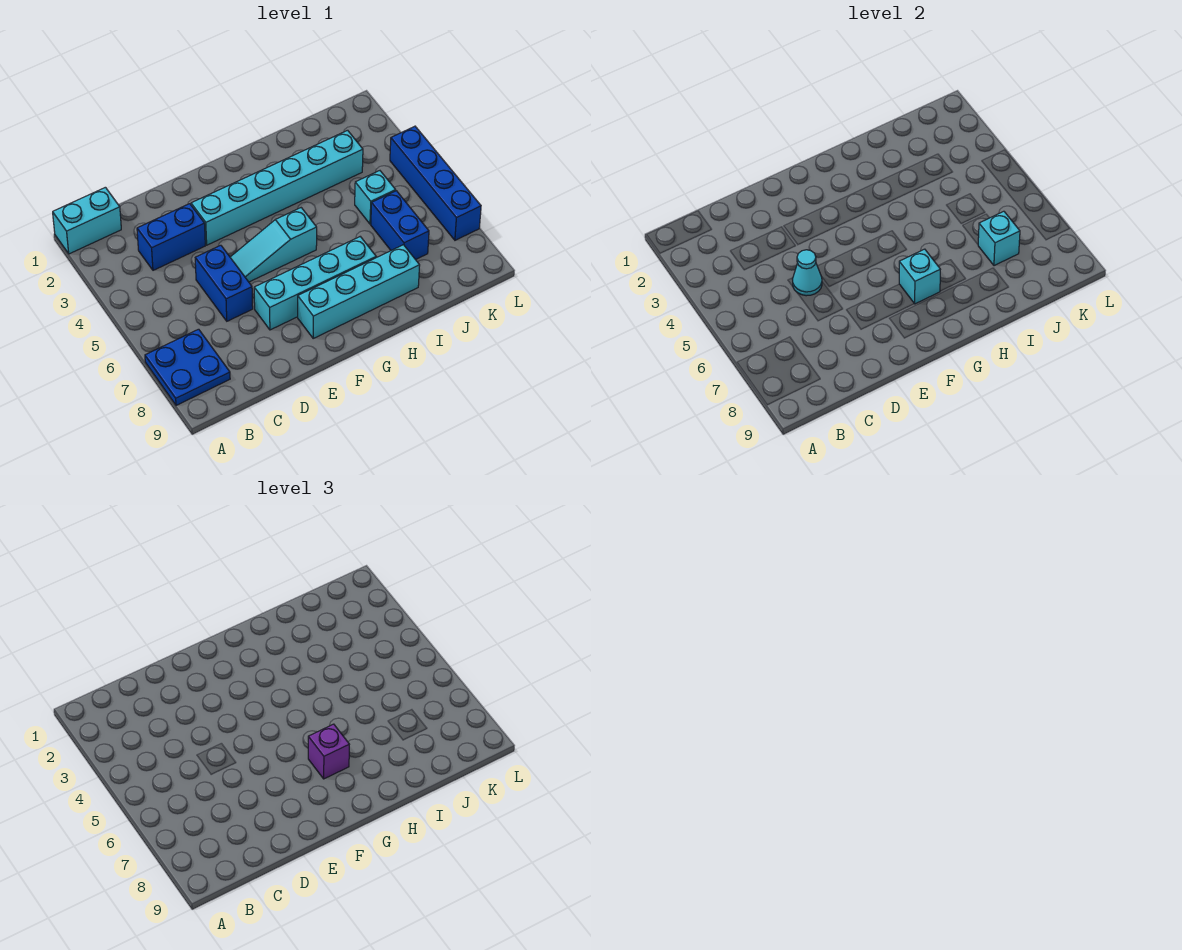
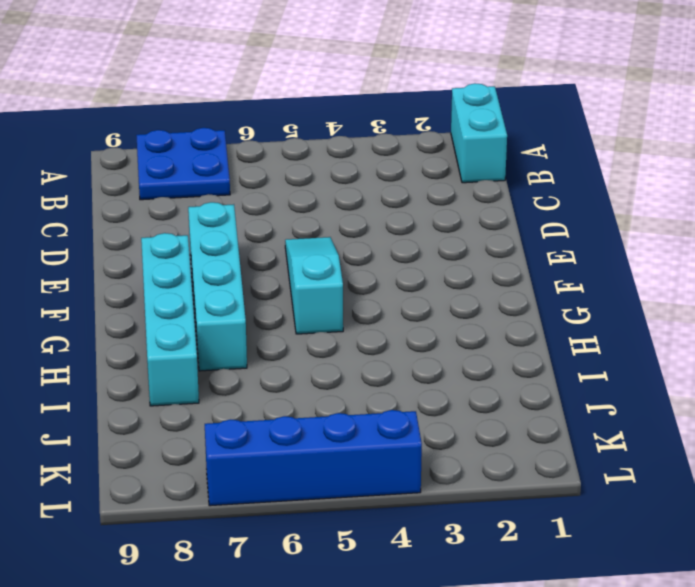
none -> blue brick C3:D3 level 1
none -> blue brick D5:D6 level 1
none -> cyan brick E3:J3 level 1

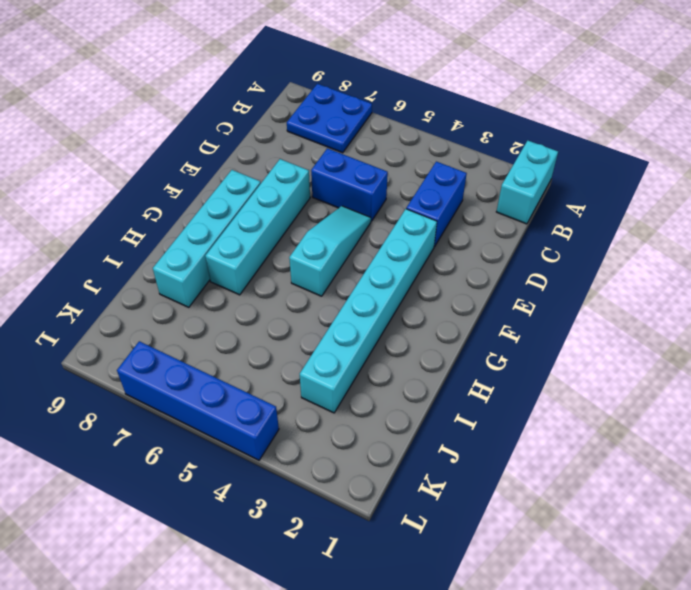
none -> cyan brick J5 level 1
none -> blue brick J6:J7 level 1
none -> cyan cone D5 level 2

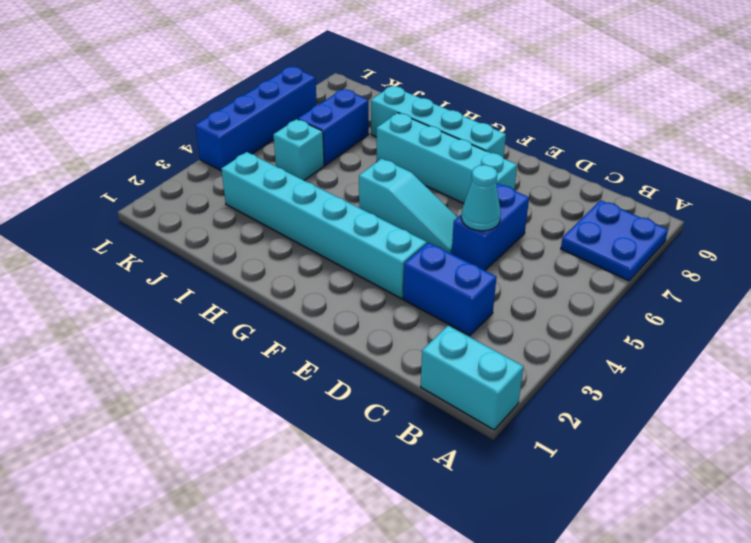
none -> cyan brick G7 level 2
none -> cyan brick J7 level 2
none -> purple brick G7 level 3

